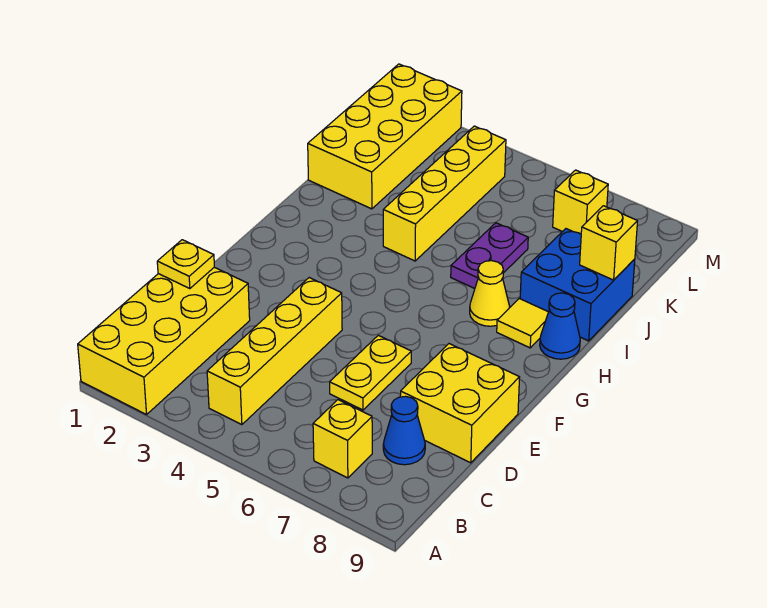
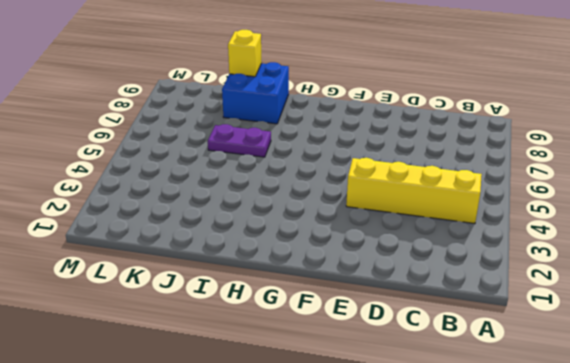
none -> yellow brick A1:D2 level 1
none -> yellow brick B7 level 1
none -> blue cone C8 level 1

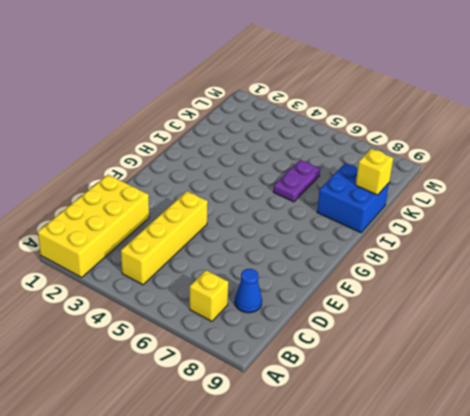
none -> yellow plate D6:E6 level 1
none -> yellow brick D8:E9 level 1
none -> yellow cone H7 level 1

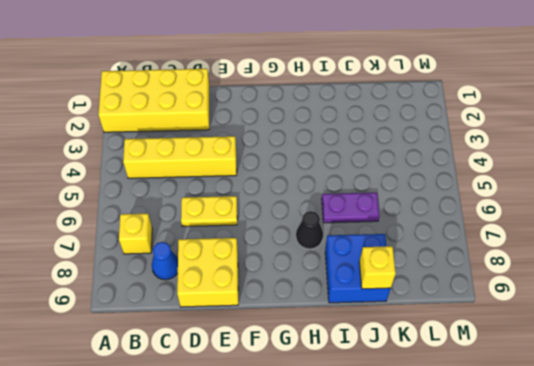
black cone H7 level 1 -> yellow cone H7 level 1
none -> yellow tile H8 level 1
none -> blue cone H9 level 1
none -> yellow brick I4:L4 level 1

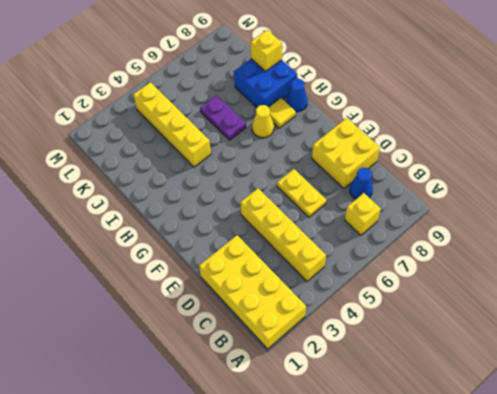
none -> yellow brick J1:M2 level 1
none -> yellow brick L7 level 1
none -> yellow plate D1 level 2

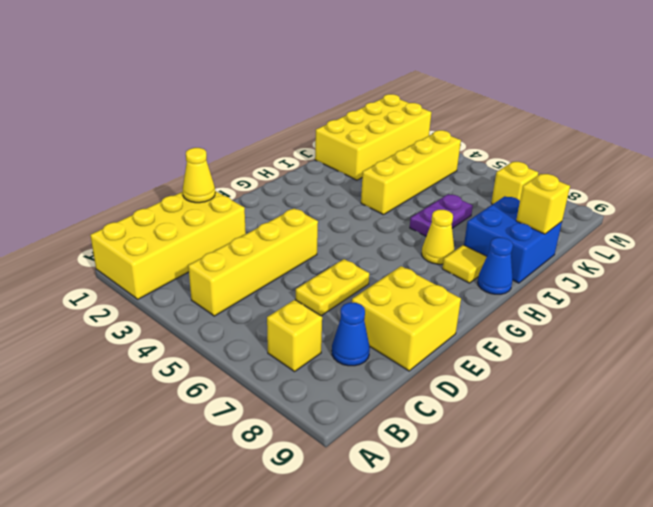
yellow cone D1 level 2 -> yellow plate D1 level 2

